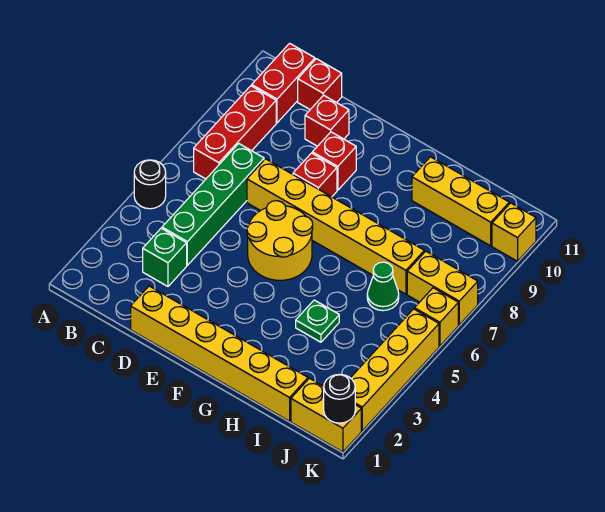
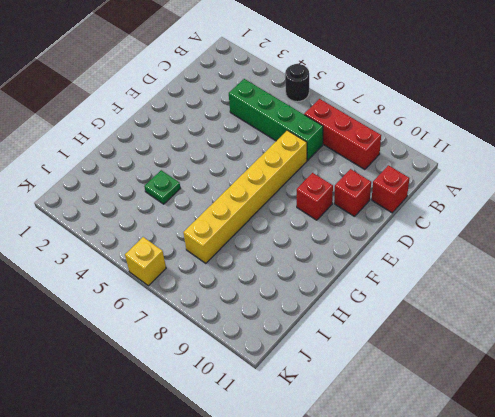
none -> red brick B10:B11 level 1
none -> green brick C3 level 1
none -> yellow brick D1:I1 level 1

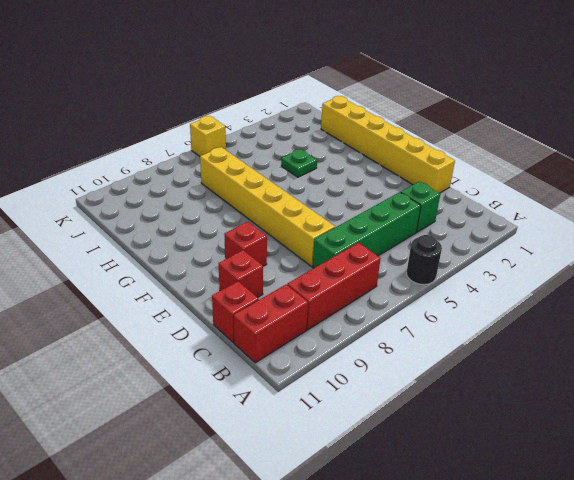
none -> yellow round brick E5:F6 level 1
none -> red brick E8 level 1
none -> yellow brick H10:J10 level 1

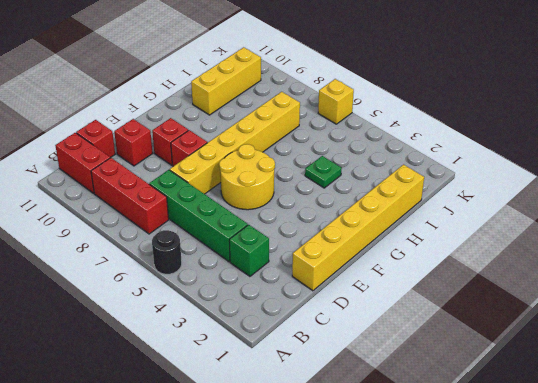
none -> green cone I6 level 1
none -> yellow brick J1:K1 level 1
none -> yellow brick J7:K7 level 1

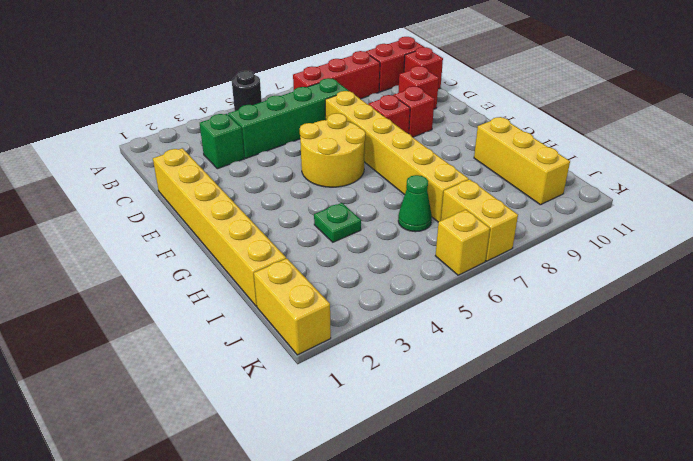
none -> yellow brick K2:K5 level 1
none -> yellow brick K10 level 1
none -> black round brick K1 level 2

